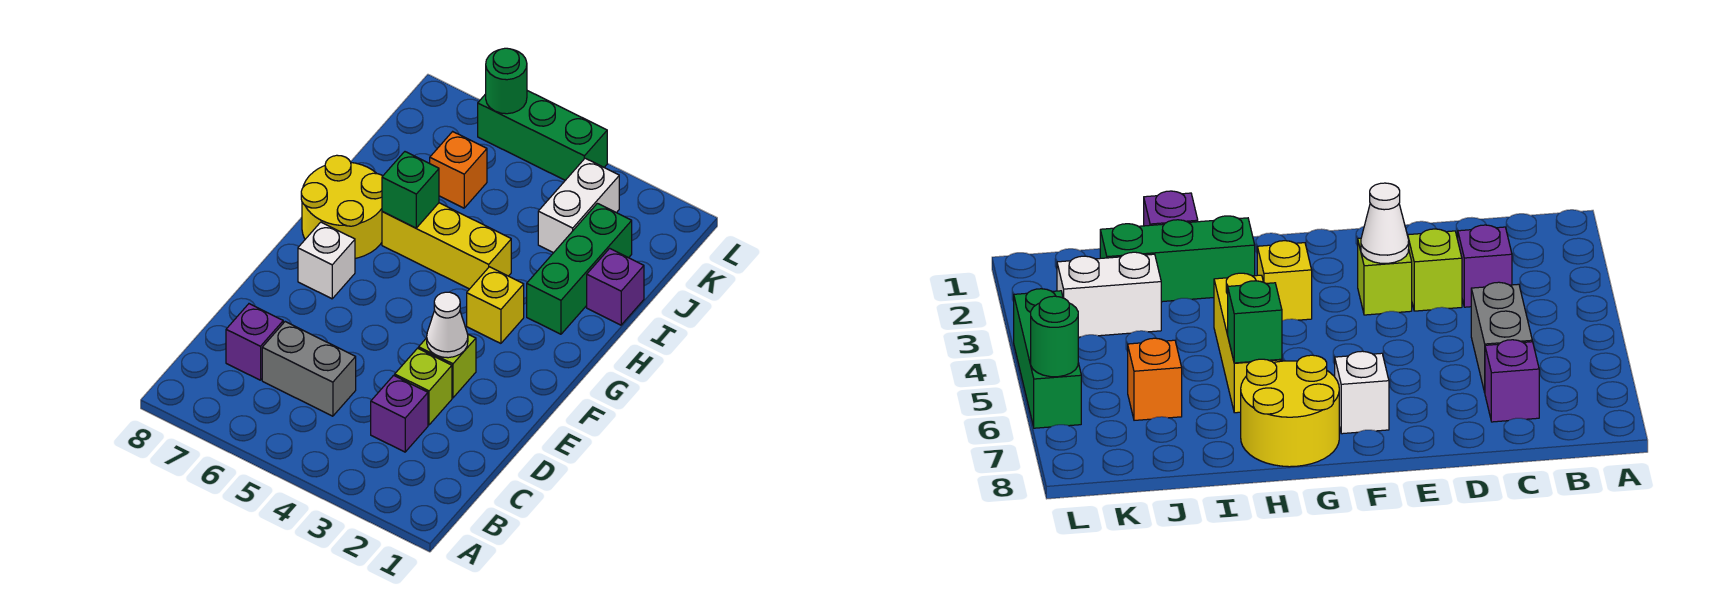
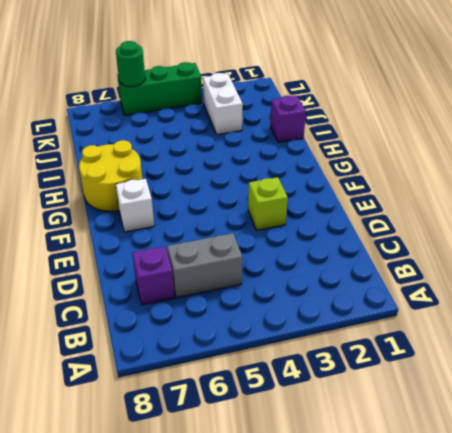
none -> purple brick C3 level 1
none -> lime brick D3 level 1
none -> yellow brick G3 level 1

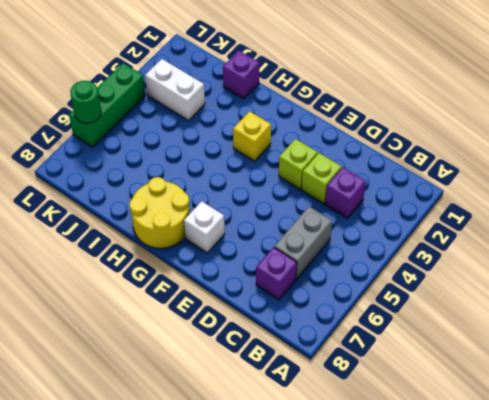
none -> green brick H2:J2 level 1
none -> yellow brick H4:H6 level 1
none -> orange brick J6 level 1

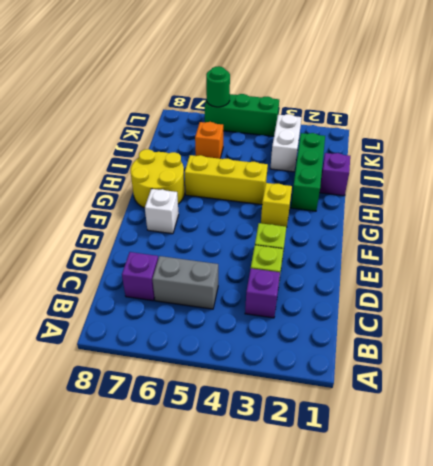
none -> white cone E3 level 2
none -> green brick H6 level 2

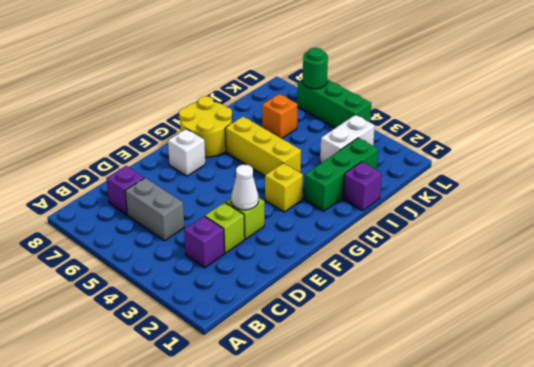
none -> green brick H6 level 2

